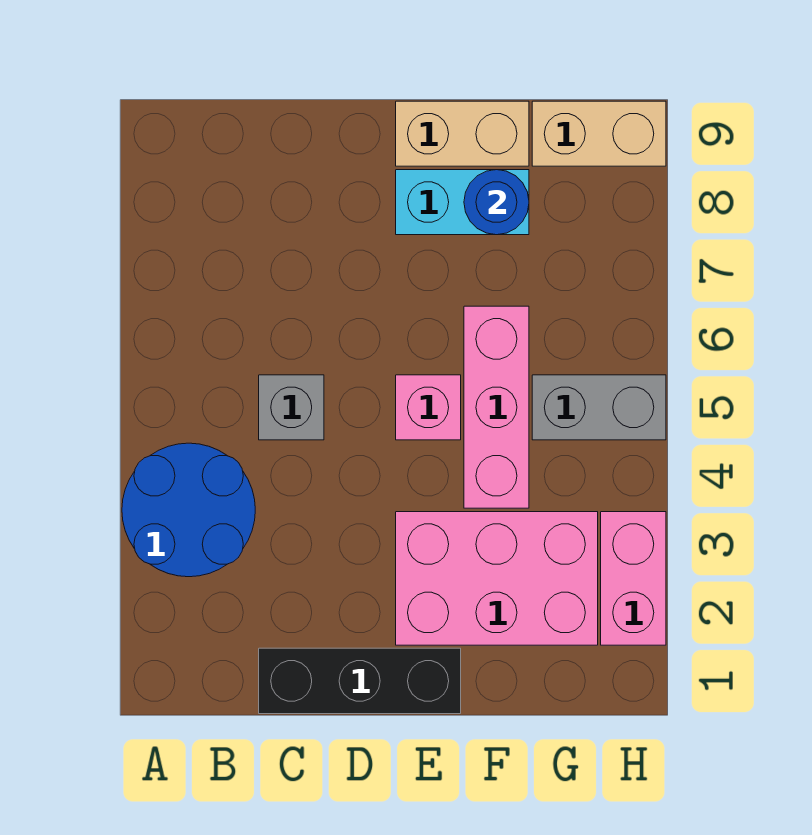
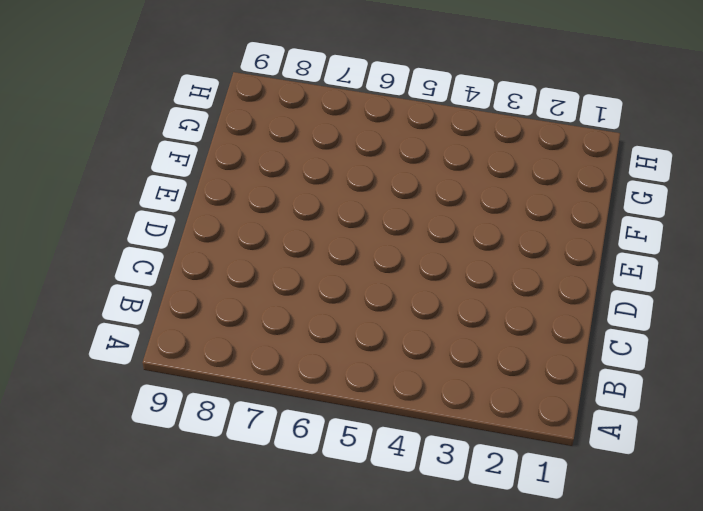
none -> blue round brick A3:B4 level 1
none -> black brick C1:E1 level 1
none -> grey brick C5 level 1

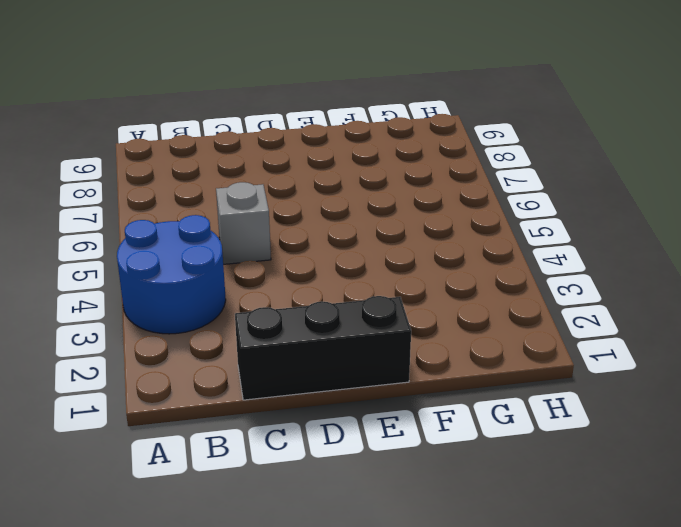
none -> pink brick E2:G3 level 1
none -> pink brick E5 level 1
none -> cyan brick E8:F8 level 1

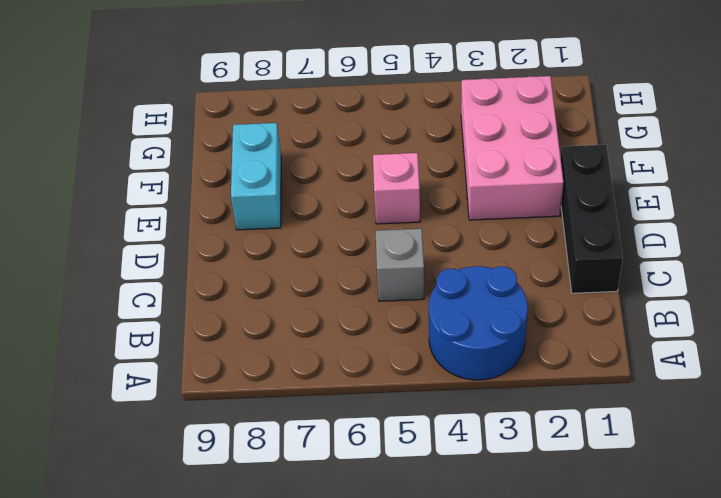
none -> tan brick E9:F9 level 1
none -> pink brick F4:F6 level 1
none -> grey brick G5:H5 level 1

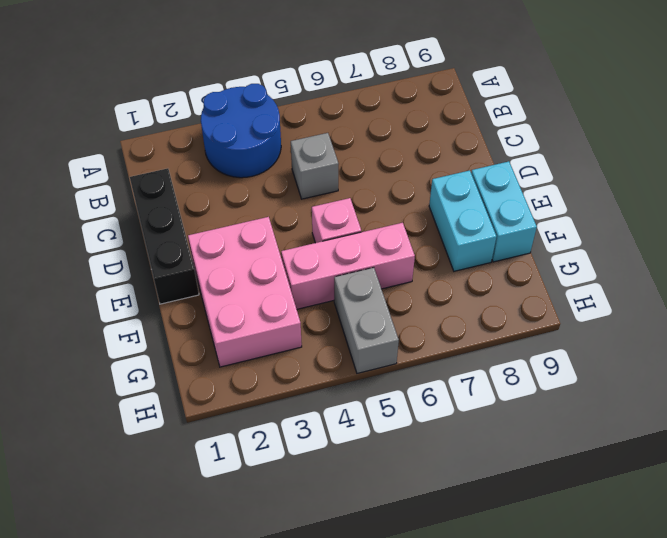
cyan brick E9:F9 level 1 -> tan brick E9:F9 level 1
none -> tan brick G9:H9 level 1
none -> pink brick H2:H3 level 1
none -> blue round brick F8 level 2

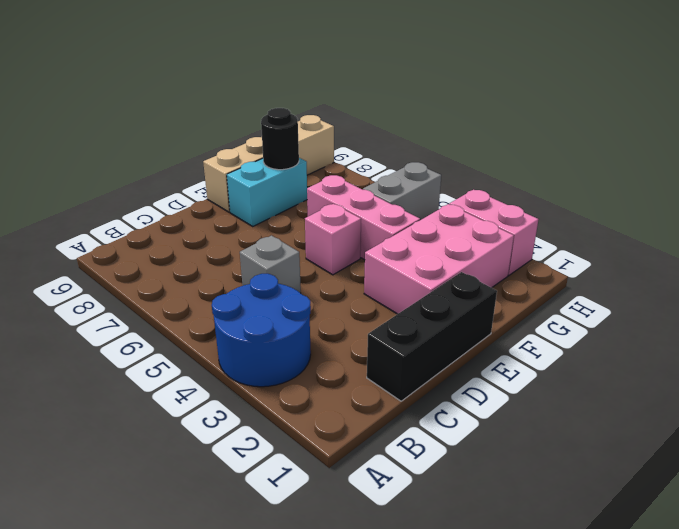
black round brick F8 level 2 -> blue round brick F8 level 2

